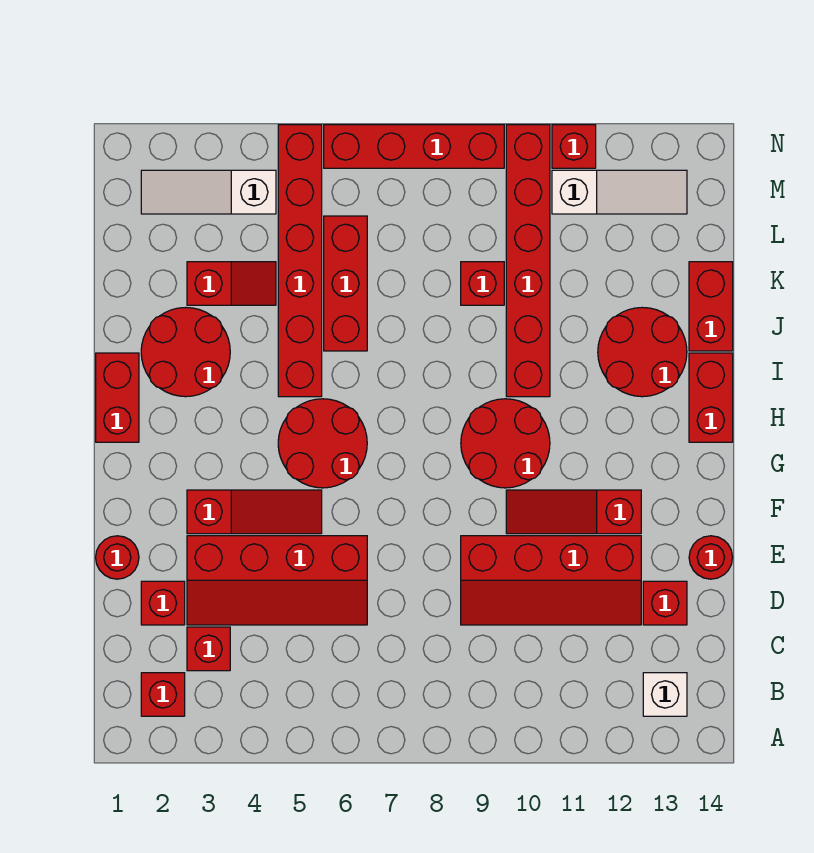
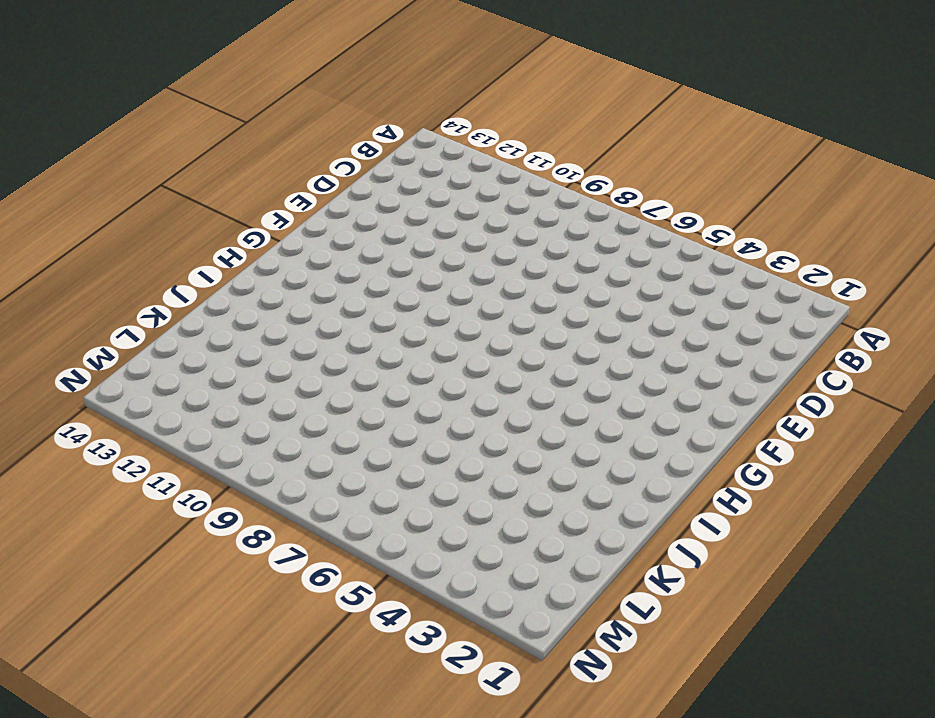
none -> red brick B2 level 1
none -> white brick B13 level 1
none -> red brick C3 level 1

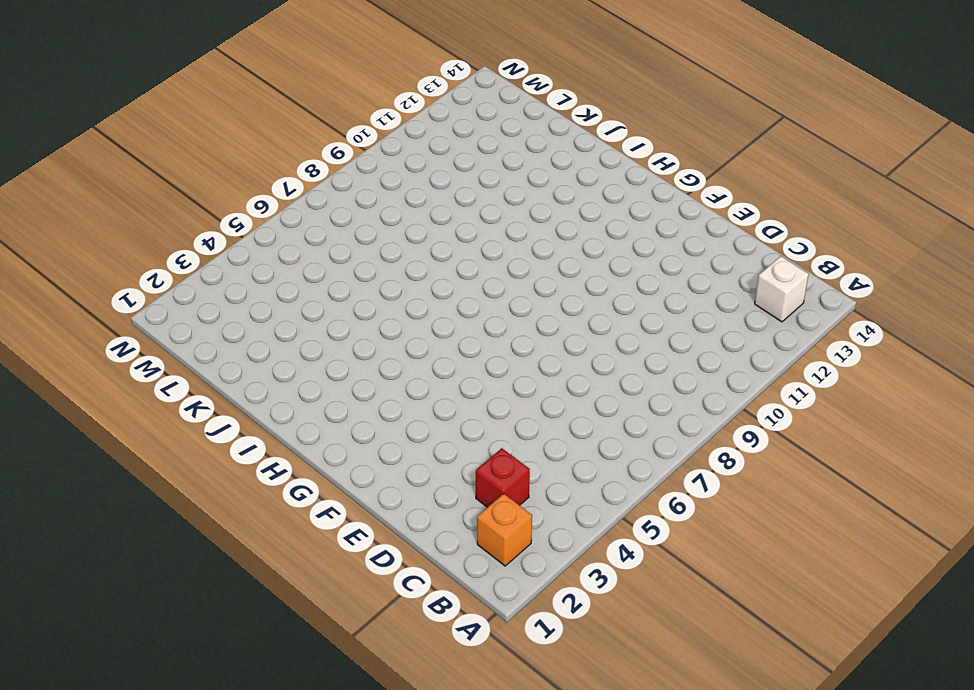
orange brick B2 level 1 -> red brick B2 level 1
none -> red brick D2 level 1
none -> red slope D3:E6 level 1 top E
none -> red slope D9:E12 level 1 top E

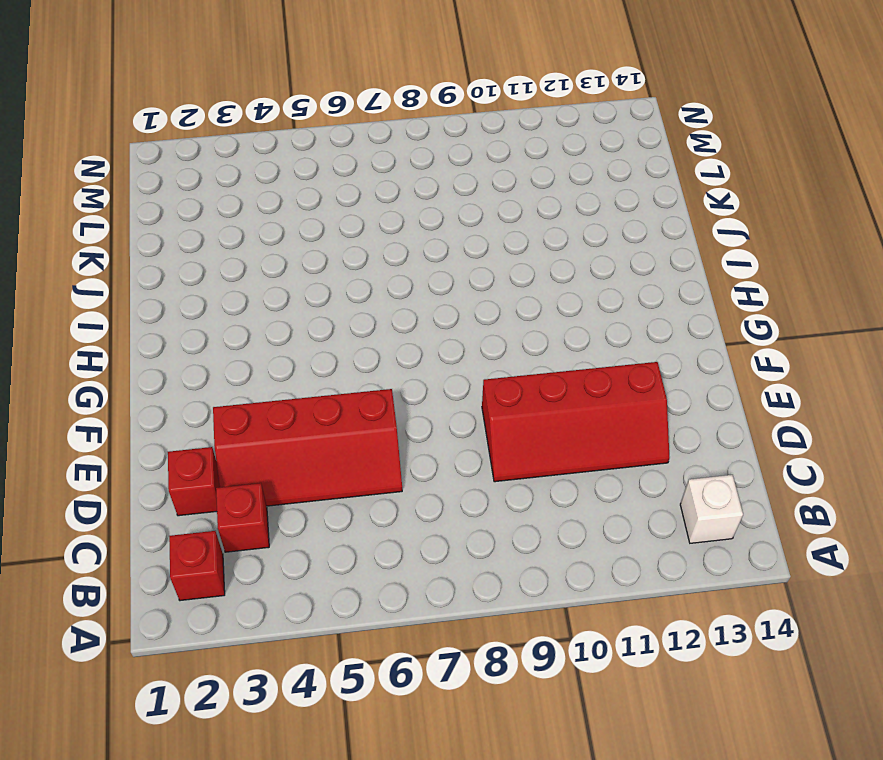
none -> red brick D13 level 1
none -> red round brick E1 level 1
none -> red round brick E14 level 1

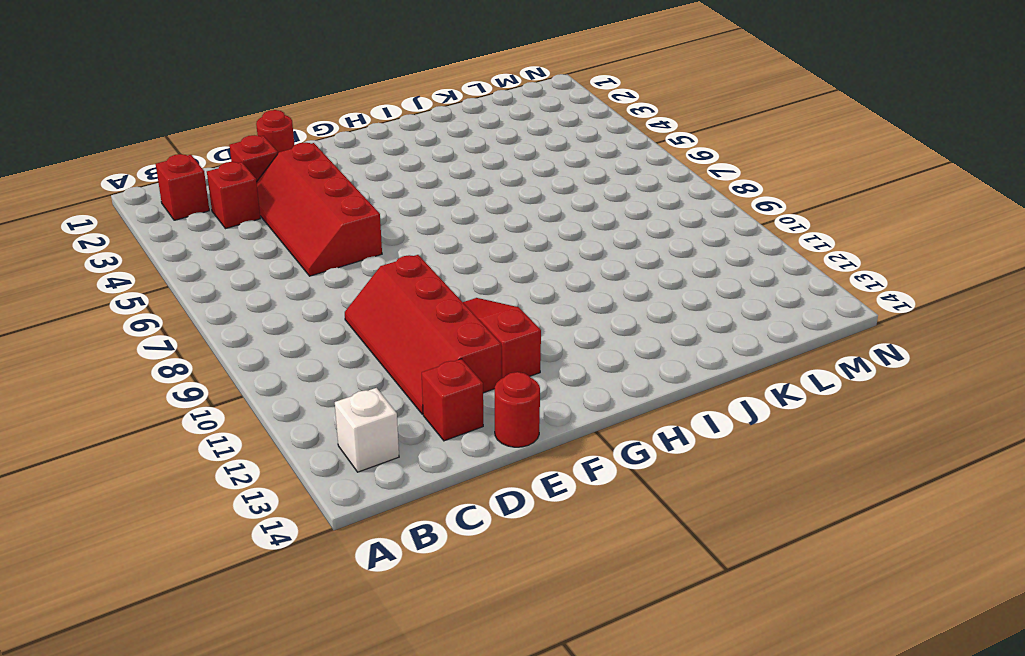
none -> red slope F3:F5 level 1 top 3
none -> red round brick G5:H6 level 1
none -> red round brick G9:H10 level 1

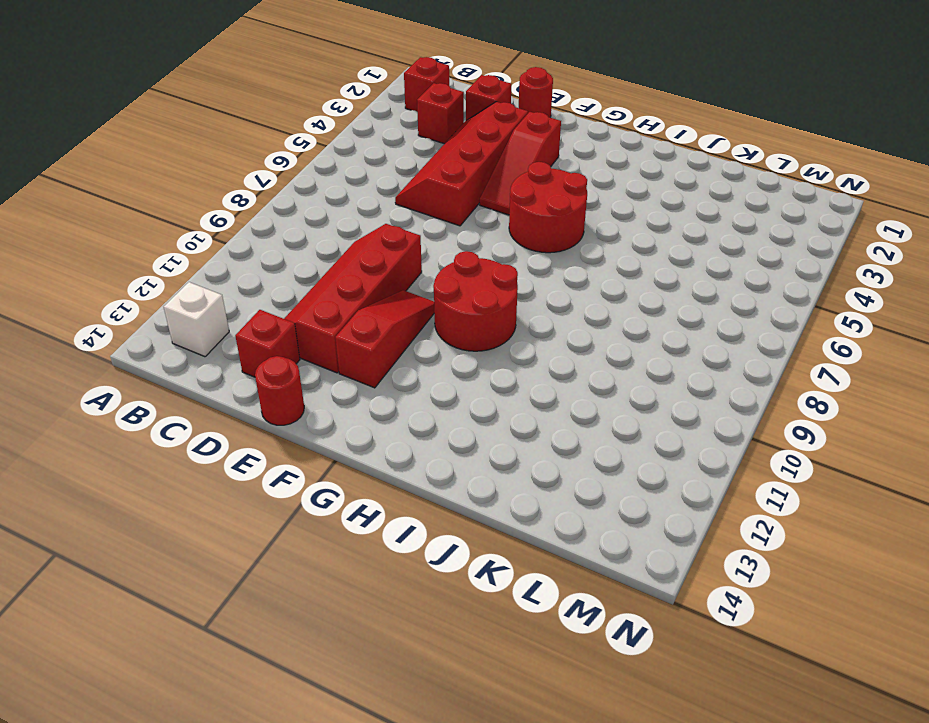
none -> red brick H1:I1 level 1
none -> red brick H14:I14 level 1
none -> red round brick I2:J3 level 1

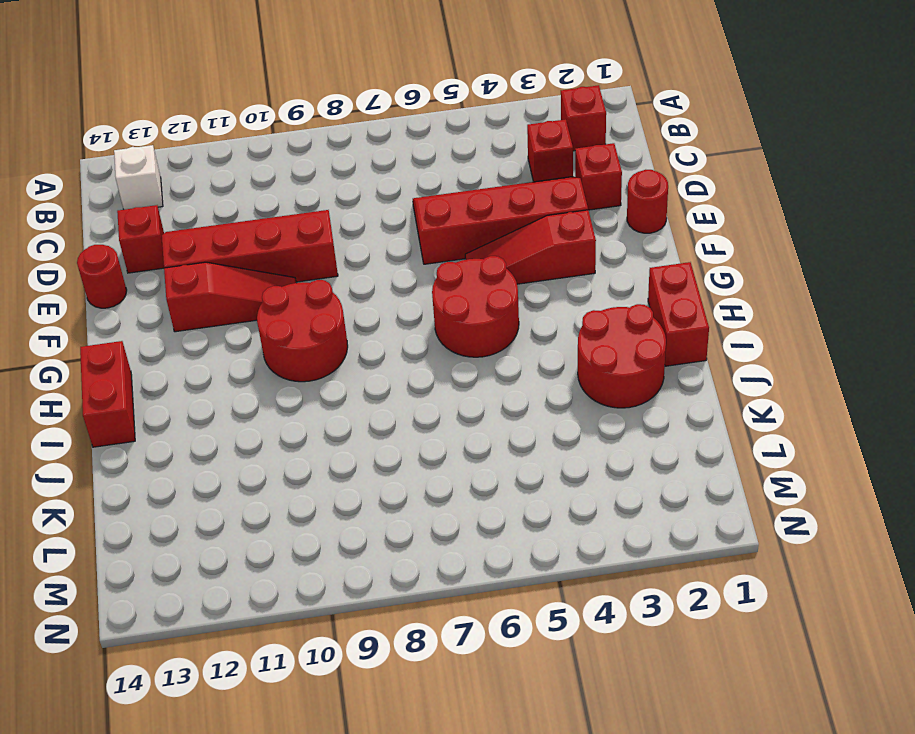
none -> red brick I5:N5 level 1
none -> red brick I10:N10 level 1
none -> red round brick I12:J13 level 1

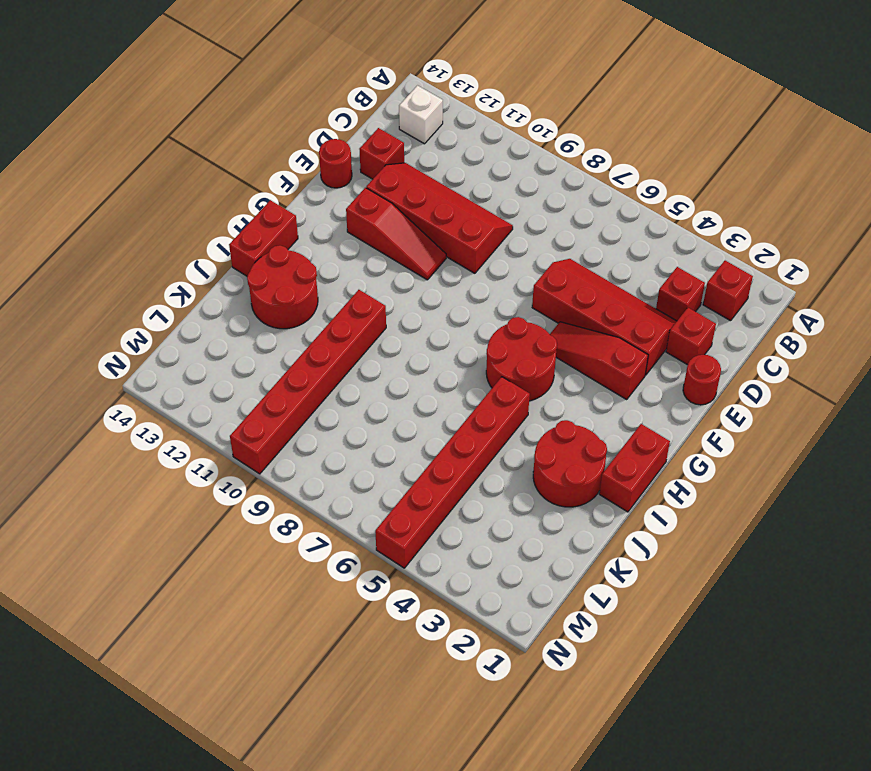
none -> red round brick G9:H10 level 1
none -> red brick J6:L6 level 1
none -> red brick J14:K14 level 1

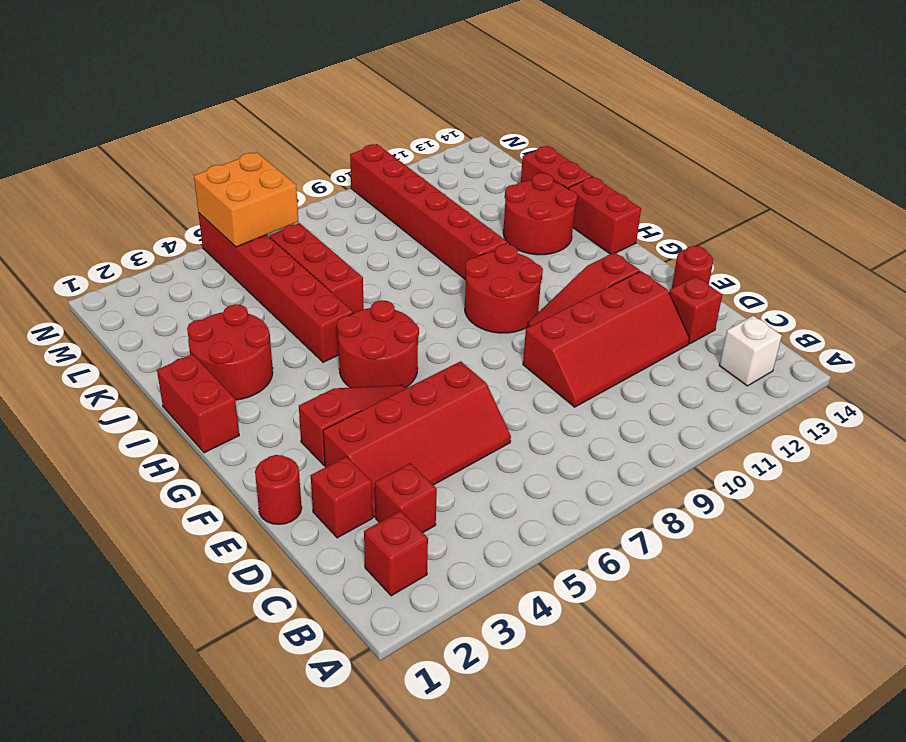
orange brick M5:N6 level 2 -> none
none -> red slope K3:K4 level 1 top 3
none -> red brick K9 level 1
none -> white slope M2:M4 level 1 top 4

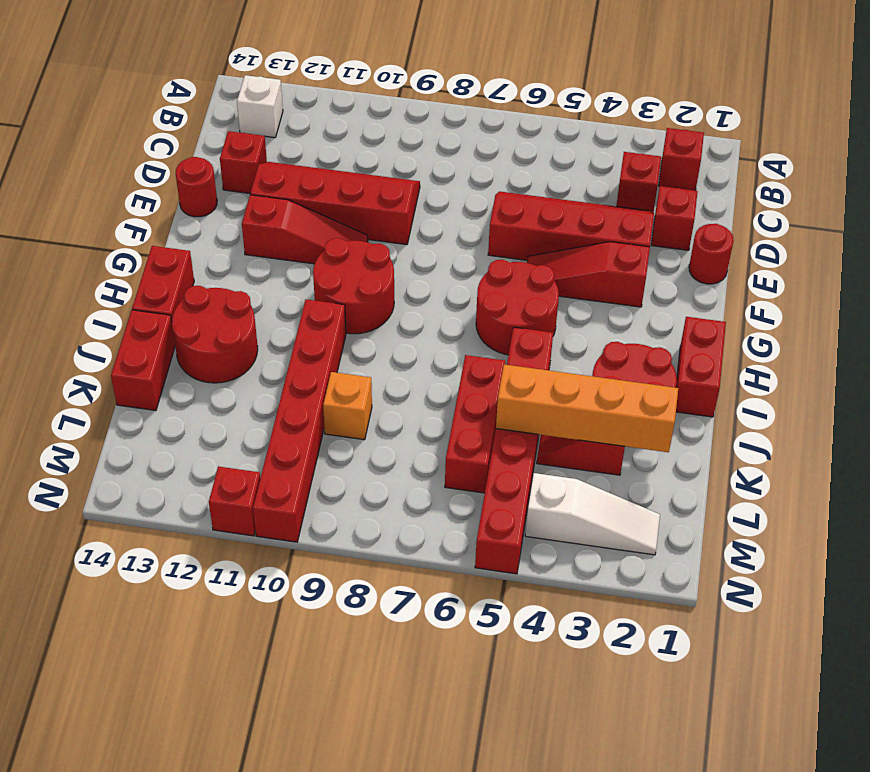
orange brick K2:K5 level 2 -> none
orange brick K9 level 1 -> red brick K9 level 1
none -> white slope M11:M13 level 1 top 11
none -> red brick N6:N9 level 1

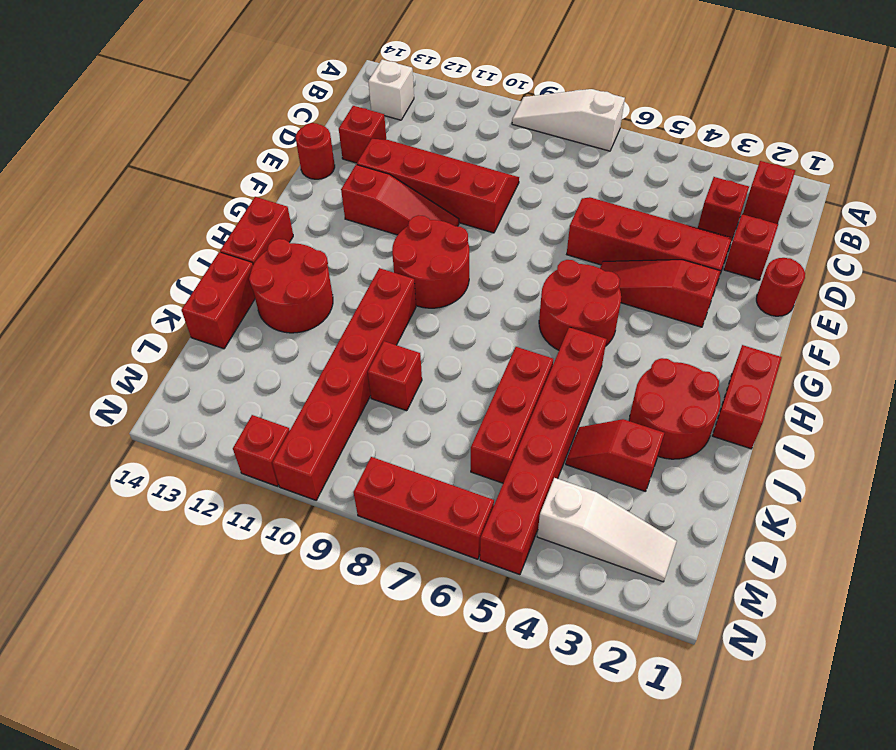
white slope A7:A9 level 1 top 7 -> white slope M11:M13 level 1 top 11
red brick N6:N8 level 1 -> red brick N6:N9 level 1

